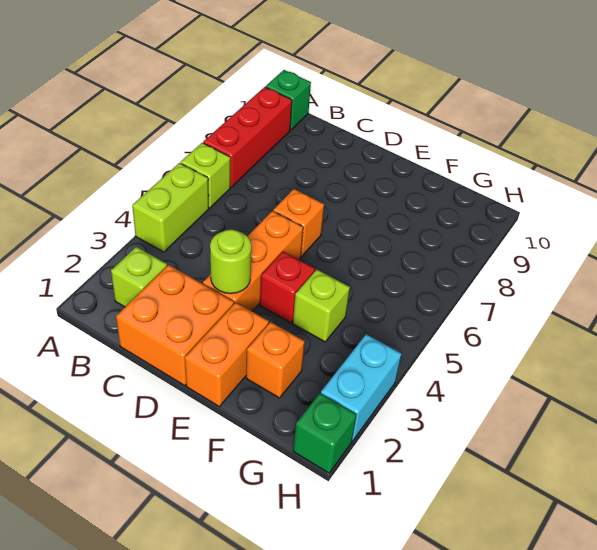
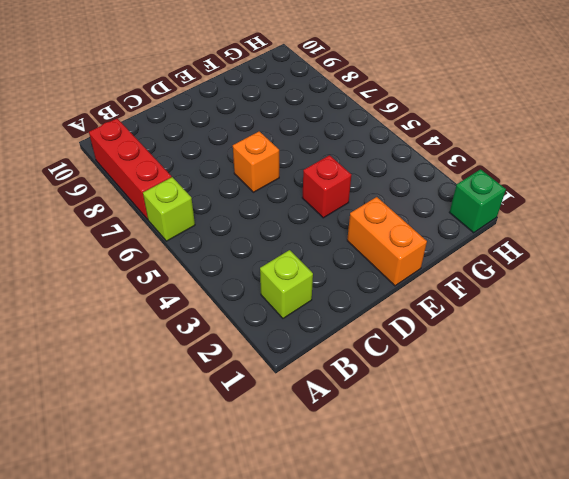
none -> lime brick A4:A5 level 1
none -> green brick A10 level 1
none -> orange brick C1:D2 level 1

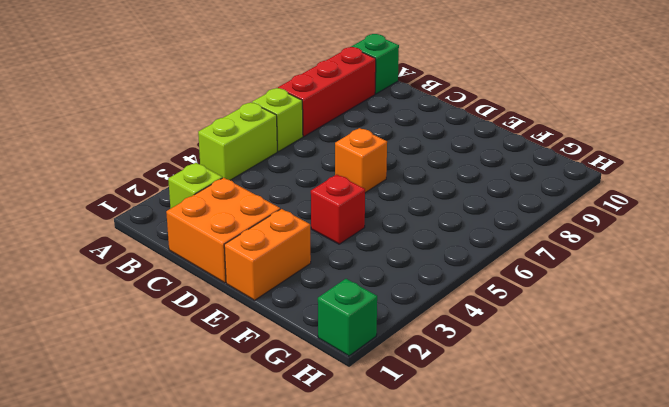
none -> orange brick D3:D5 level 1
none -> orange brick F2 level 1
none -> lime brick F4 level 1

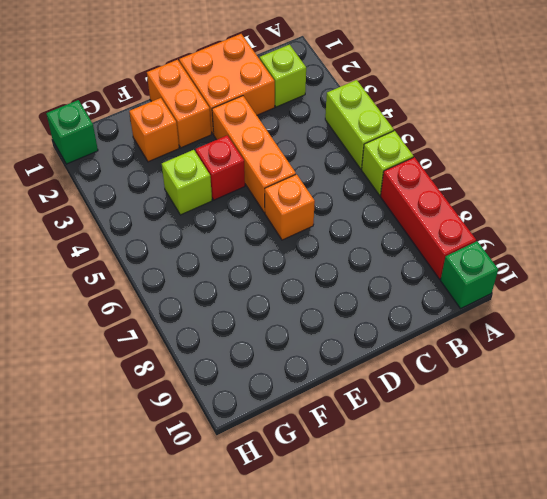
none -> cyan brick H2:H3 level 1
none -> lime round brick D3 level 2

